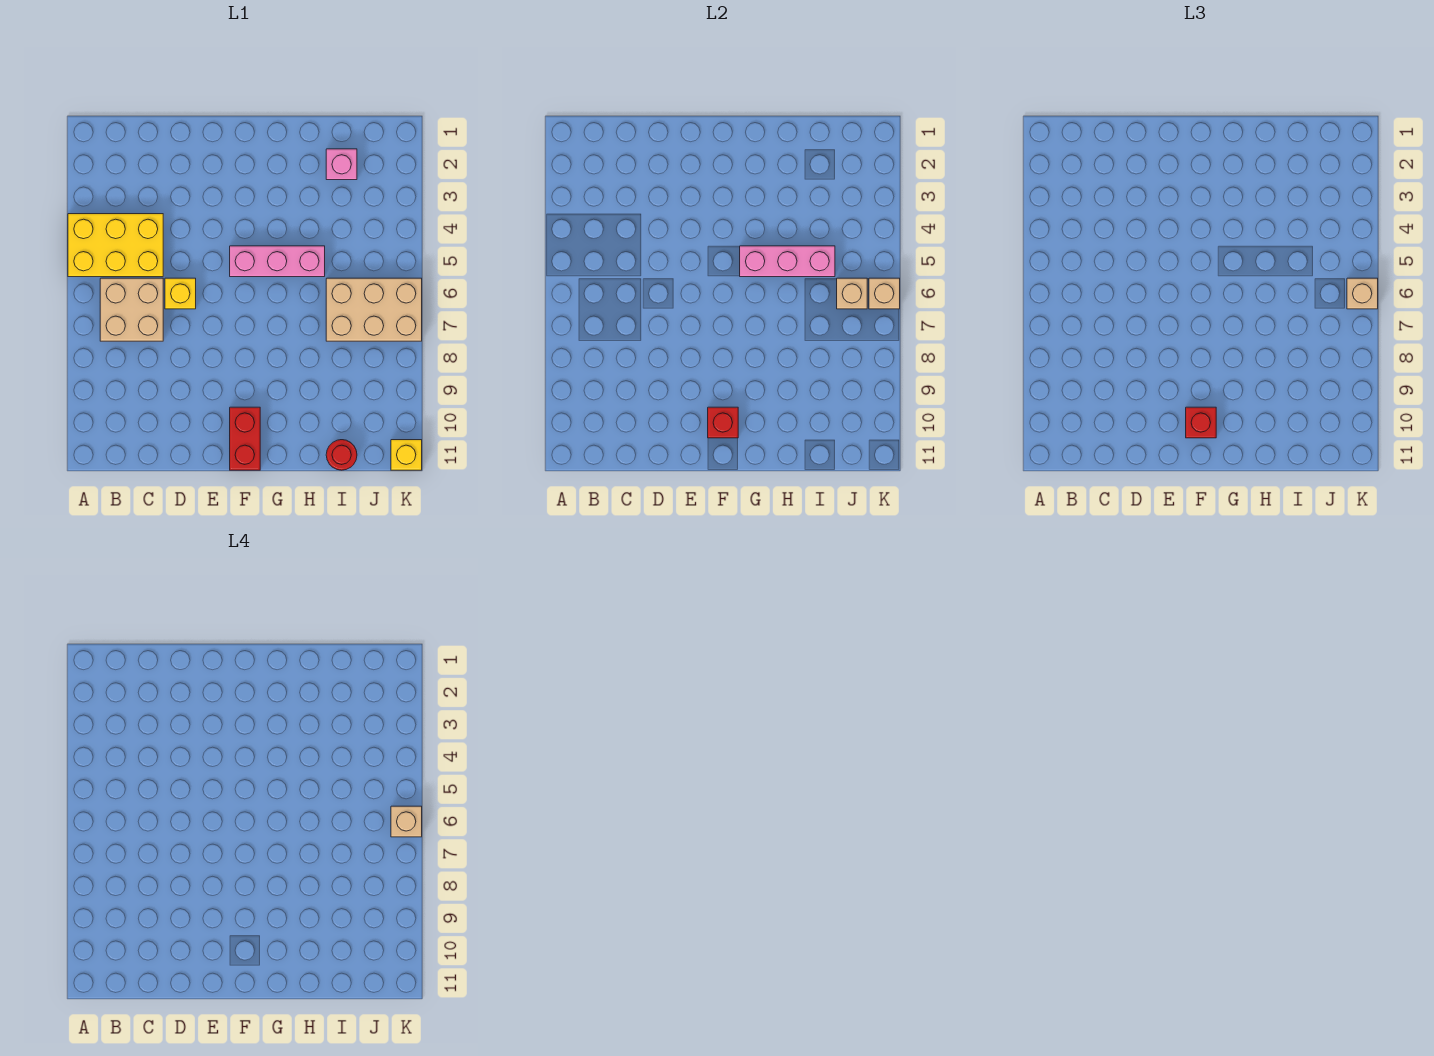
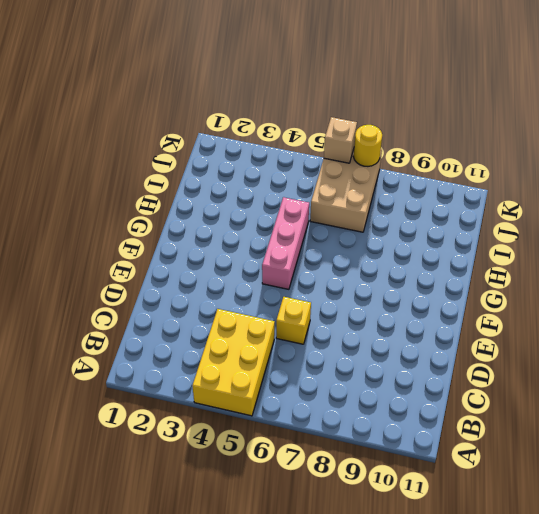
yellow round brick K7 level 2 -> none
none -> tan brick B6:C7 level 1
none -> red brick F10:F11 level 1
none -> pink brick I2 level 1

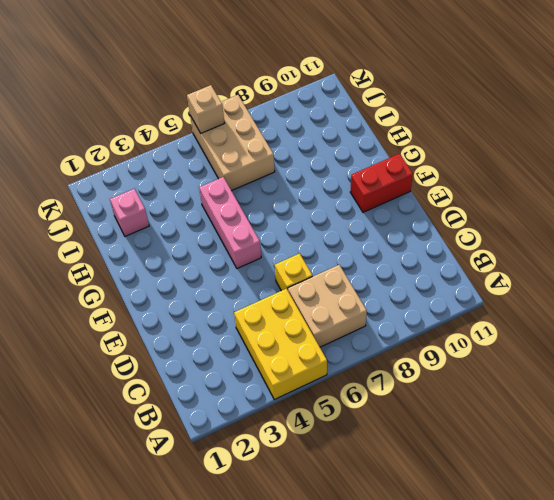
none -> red round brick I11 level 1
none -> yellow brick K11 level 1
none -> red brick F10 level 2

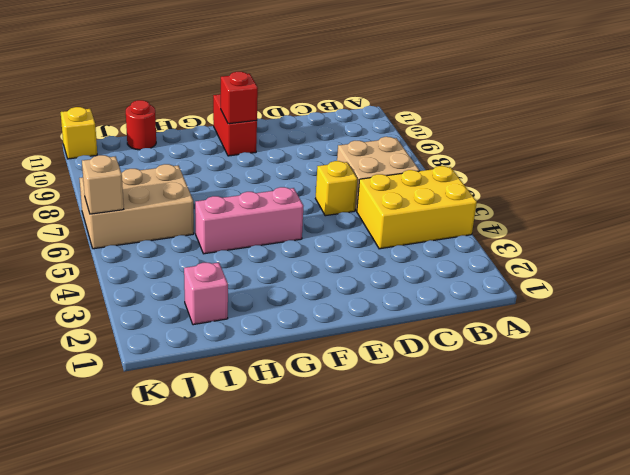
none -> pink brick G5:I5 level 2
none -> tan brick J6 level 2
none -> red brick F10 level 3

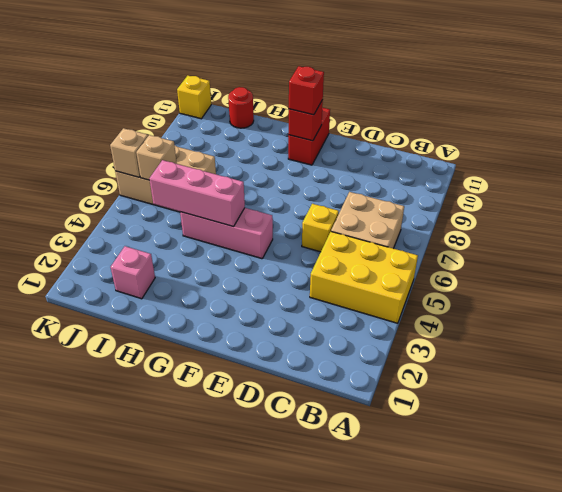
none -> tan brick K6 level 3
none -> tan brick K6 level 4

